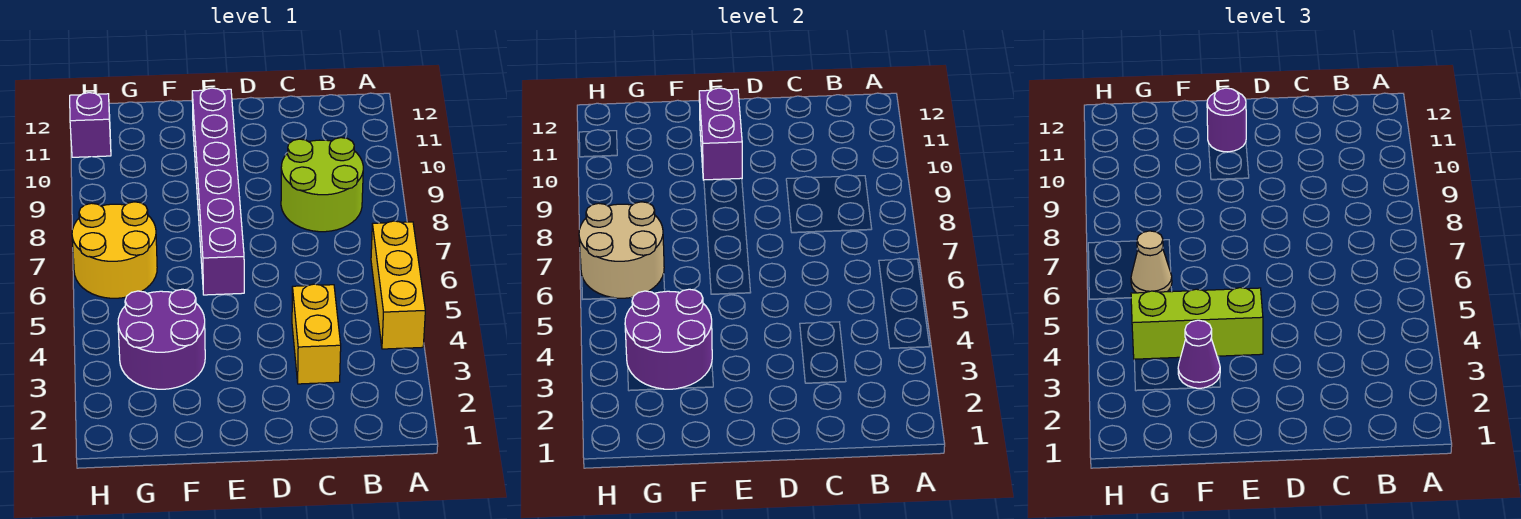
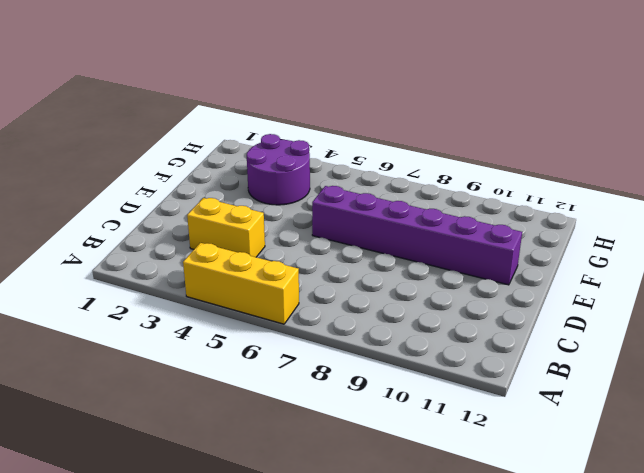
none -> lime round brick B8:C9 level 1
none -> yellow round brick G6:H7 level 1
none -> purple brick H11 level 1

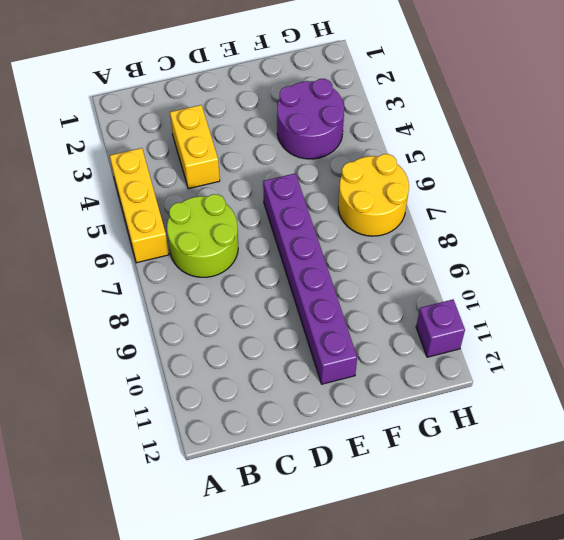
lime round brick B6:C7 level 1 -> lime round brick B8:C9 level 1
none -> purple brick E10:E11 level 2
none -> purple round brick F3:G4 level 2
none -> tan round brick G6:H7 level 2

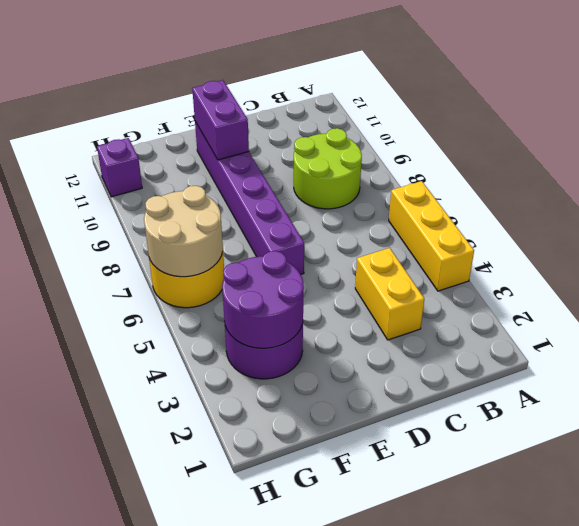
none -> lime brick E4:G4 level 3
none -> purple round brick E11 level 3
none -> purple cone F3 level 3

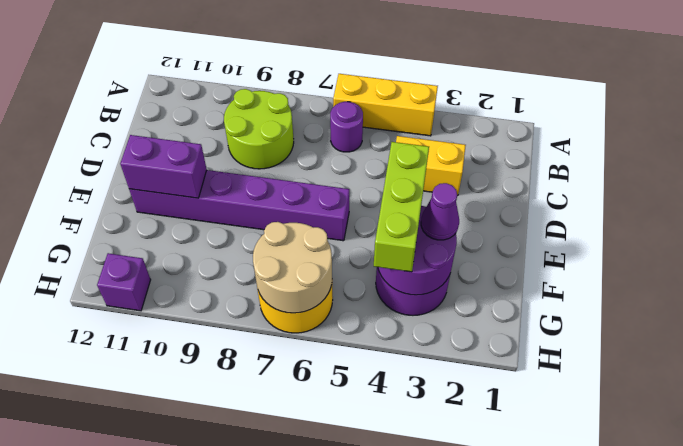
purple round brick B6 level 1 -> purple round brick E11 level 3
none -> tan cone G6 level 3

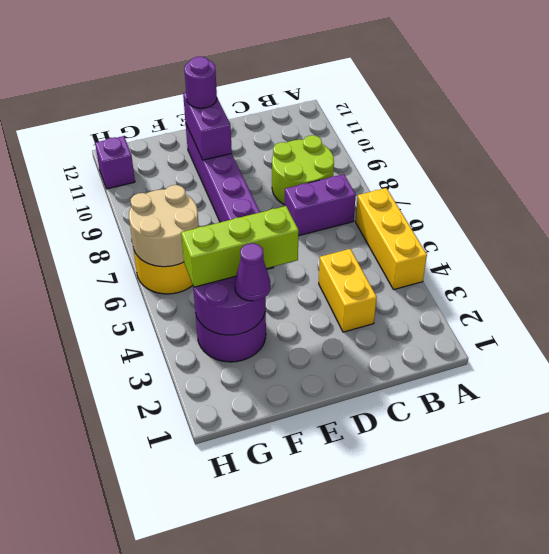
purple brick B7:C7 level 1 -> none
none -> tan cone G6 level 3

